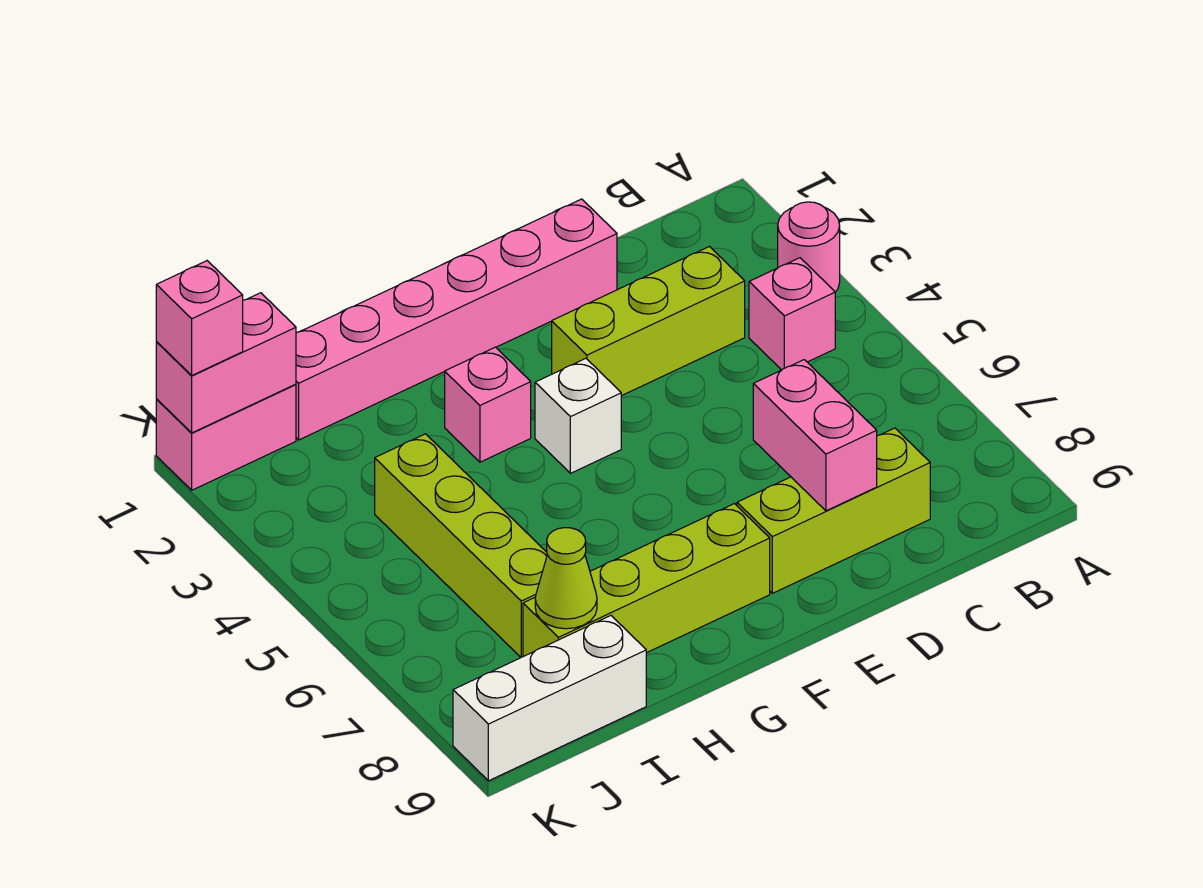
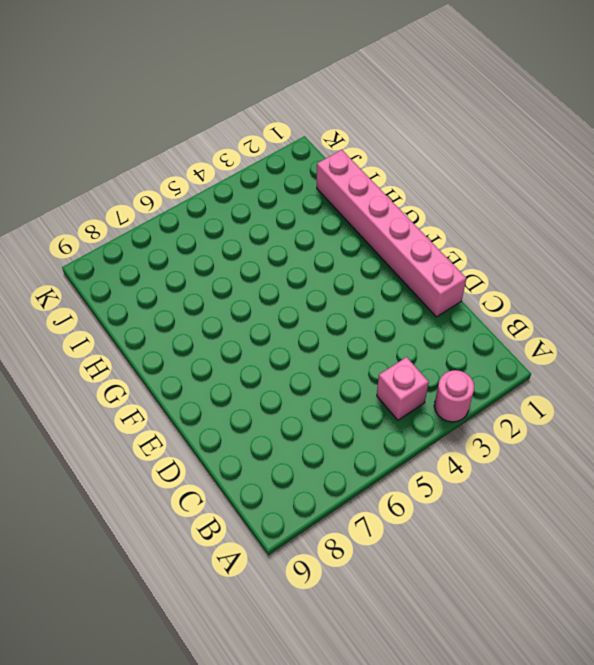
none -> lime brick C3:E3 level 1
none -> lime brick C8:E8 level 1
none -> white brick F4 level 1

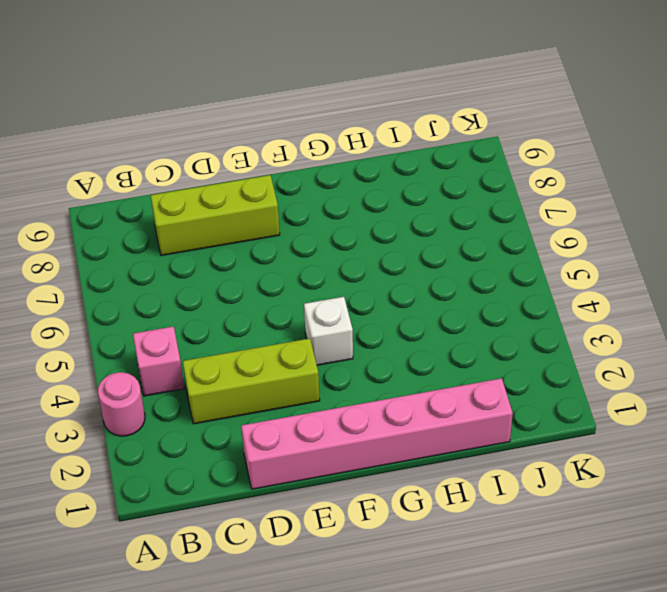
none -> lime brick F8:I8 level 1
none -> pink brick G3 level 1
none -> lime brick I4:I7 level 1

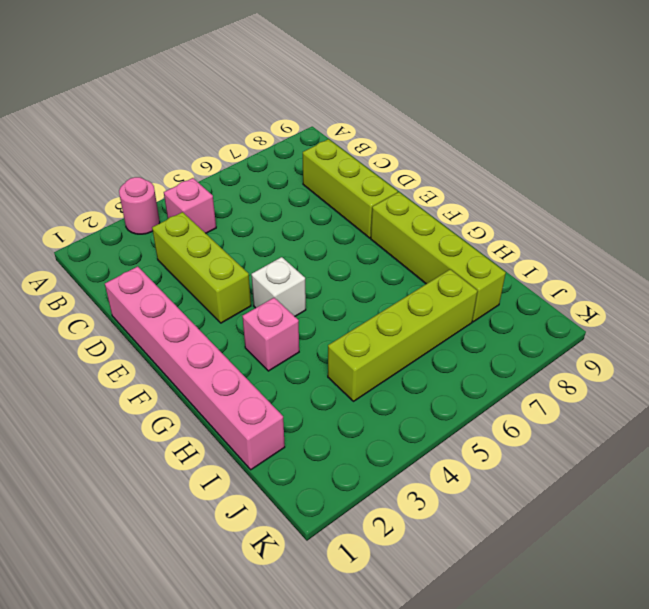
none -> white brick I9:K9 level 1
none -> pink brick J1:K1 level 1
none -> pink brick D7:D8 level 2

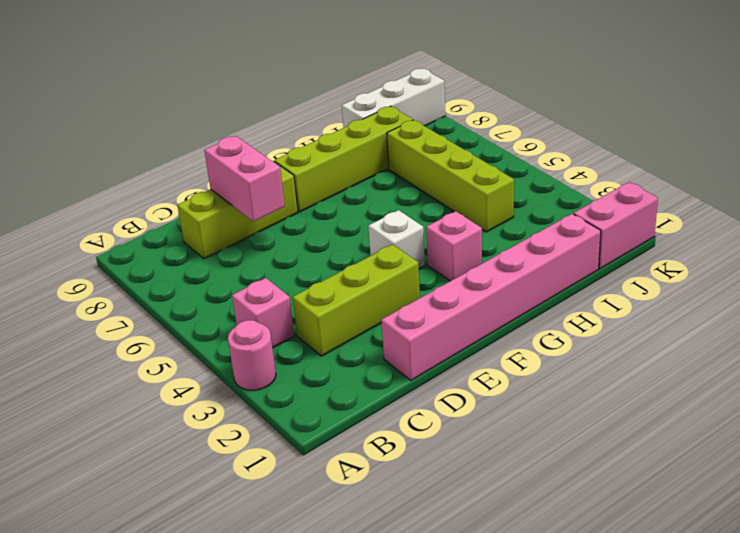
none -> lime cone I8 level 2
none -> pink brick J1:K1 level 2
none -> pink brick K1 level 3

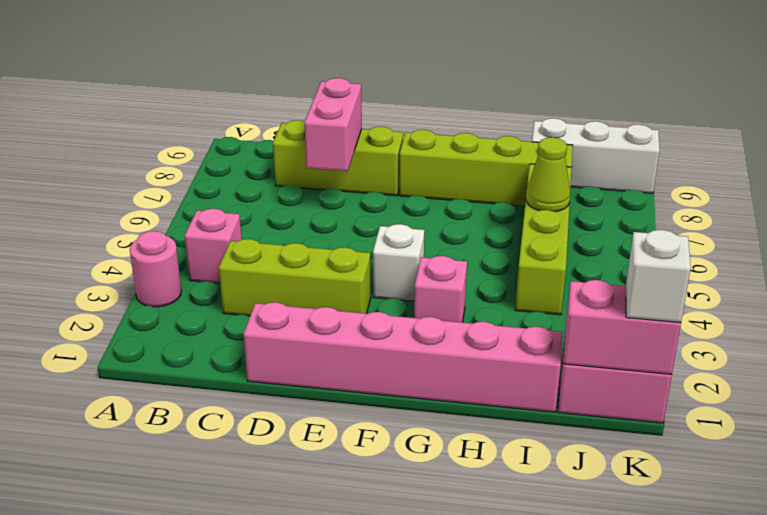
lime cone I6 level 2 -> lime cone I8 level 2
white brick K1 level 3 -> pink brick K1 level 3

